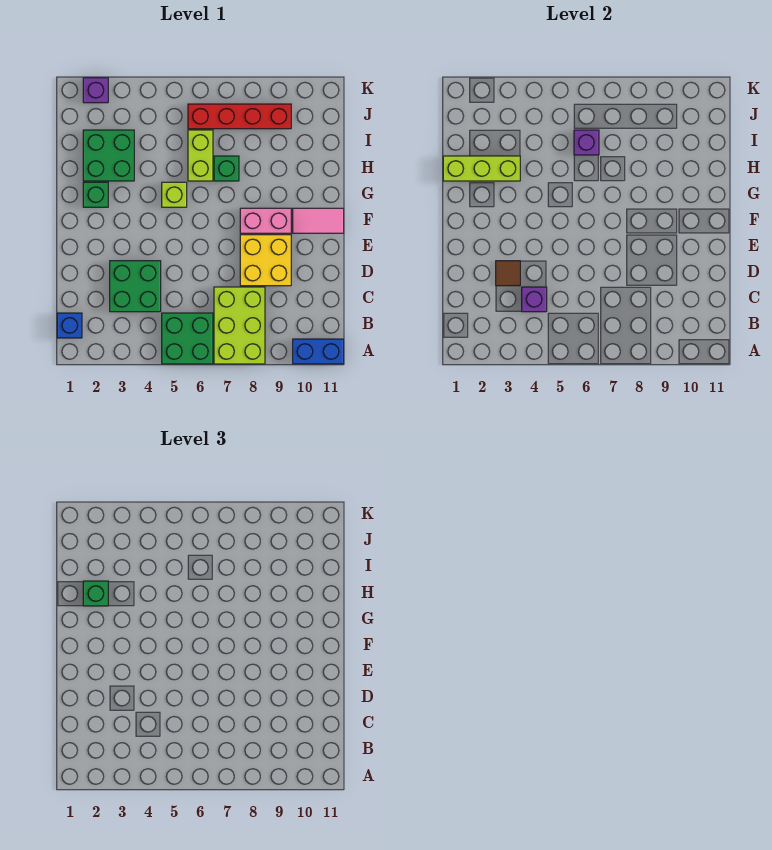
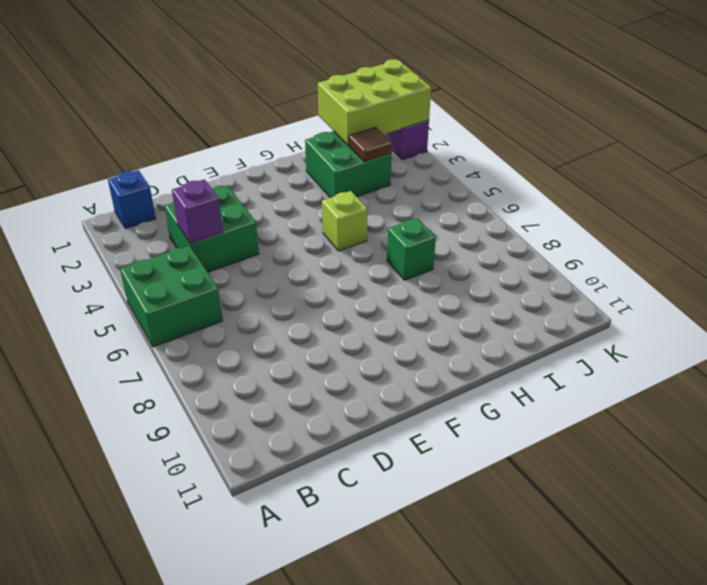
lime brick I1:K2 level 2 -> lime brick A7:C8 level 1
brown tile I3 level 2 -> brown tile D3 level 2
none -> blue brick A10:A11 level 1
none -> yellow brick D8:E9 level 1
none -> pink brick F8:F9 level 1

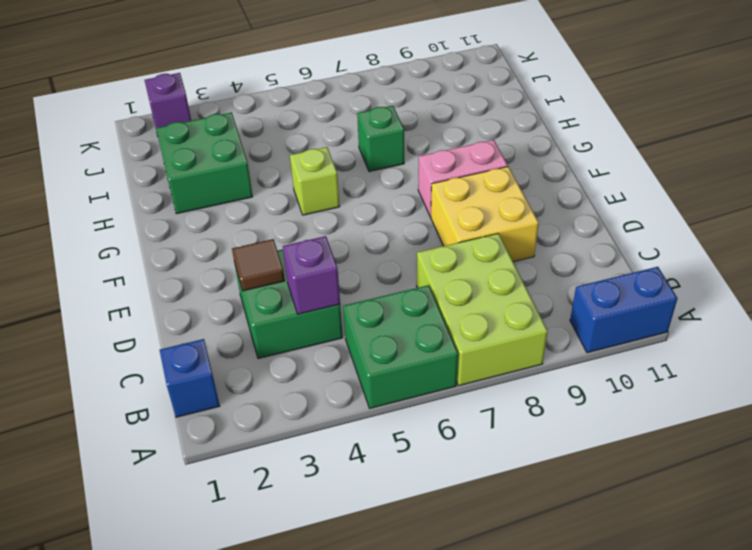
none -> pink tile F10:F11 level 1
none -> green brick G2 level 1
none -> lime brick H6:I6 level 1

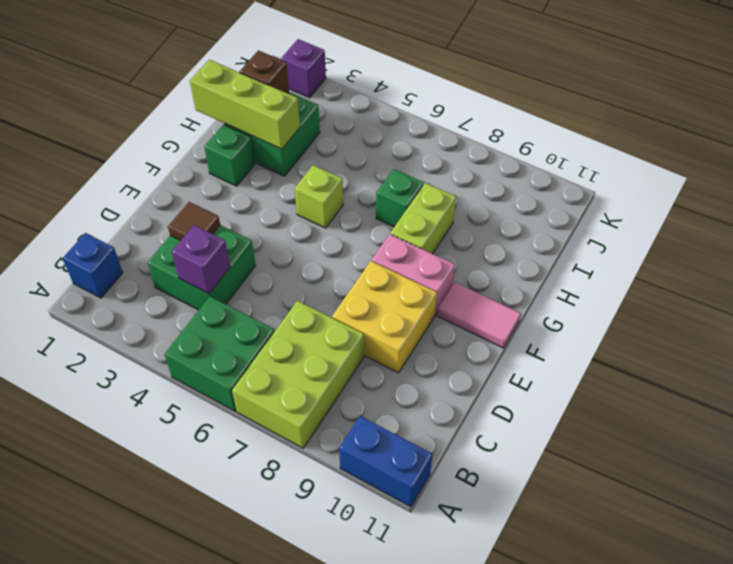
lime brick G8:H8 level 1 -> lime brick H6:I6 level 1
brown brick I2 level 2 -> none
none -> red brick J6:J9 level 1
none -> purple brick I6 level 2
none -> green brick H2 level 3

